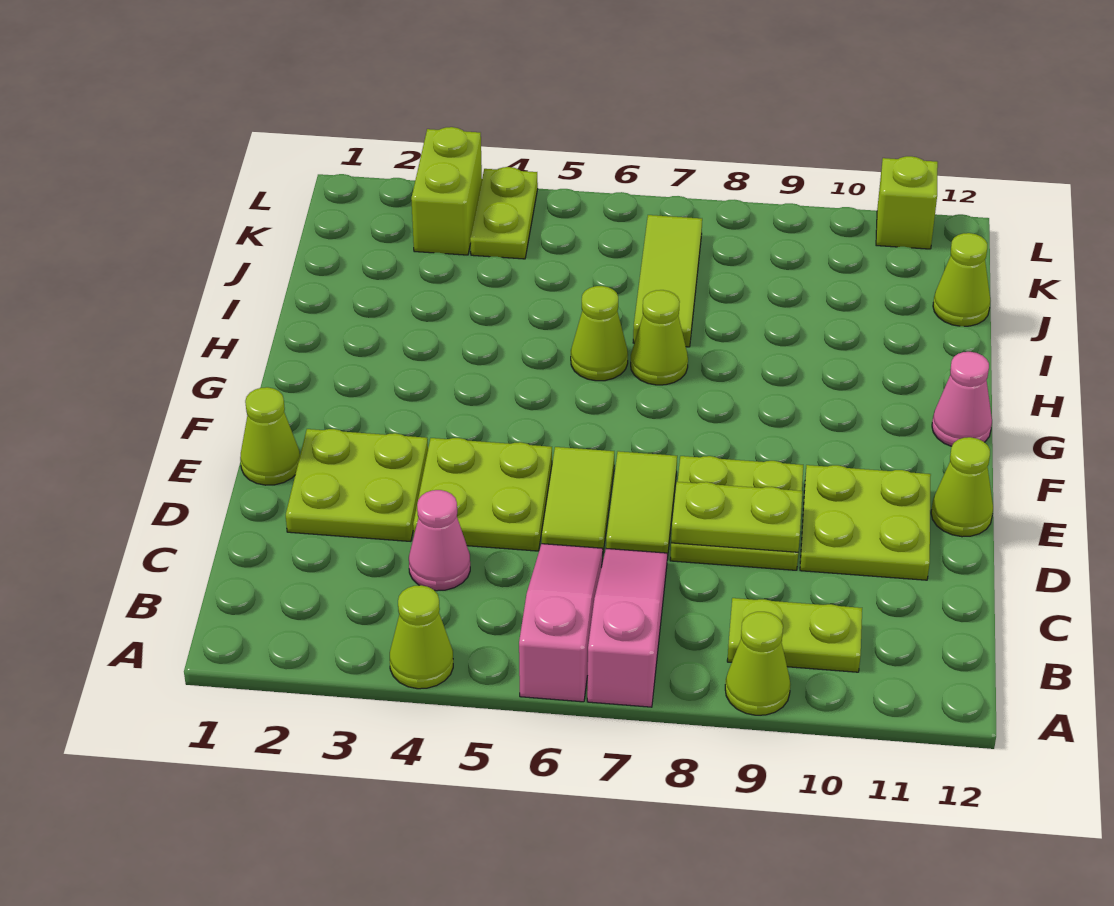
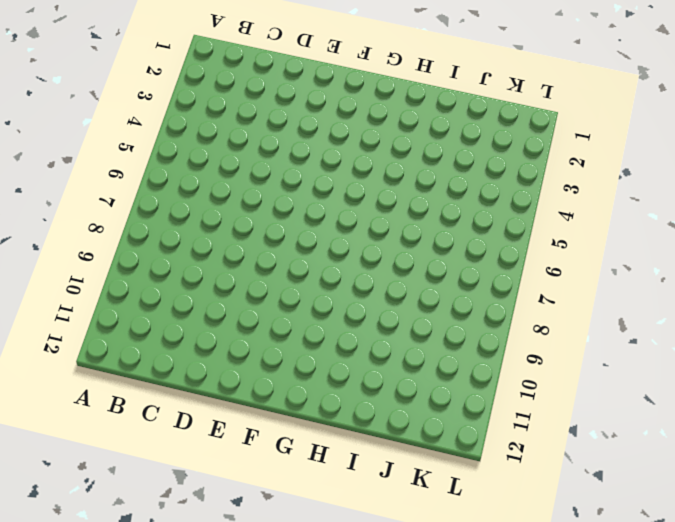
none -> lime cone A4 level 1
none -> pink slope A6:C6 level 1 top A
none -> pink slope A7:C7 level 1 top A

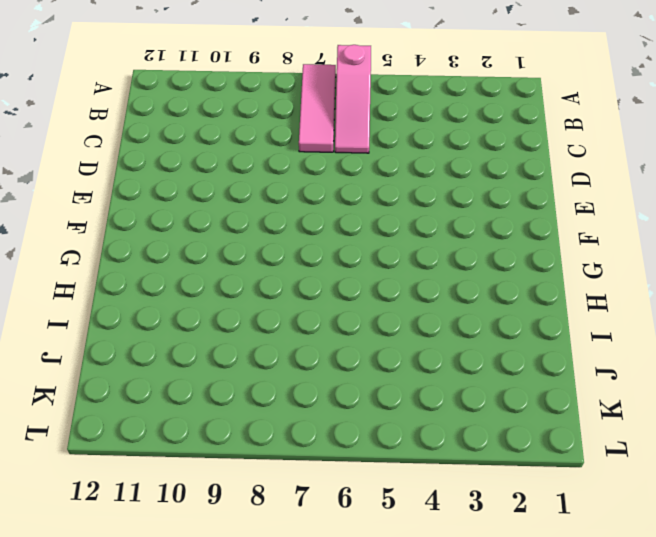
pink tile A7:C7 level 1 -> pink slope A7:C7 level 1 top A
none -> lime cone A4 level 1
none -> lime cone A9 level 1
none -> lime plate B9:B10 level 1

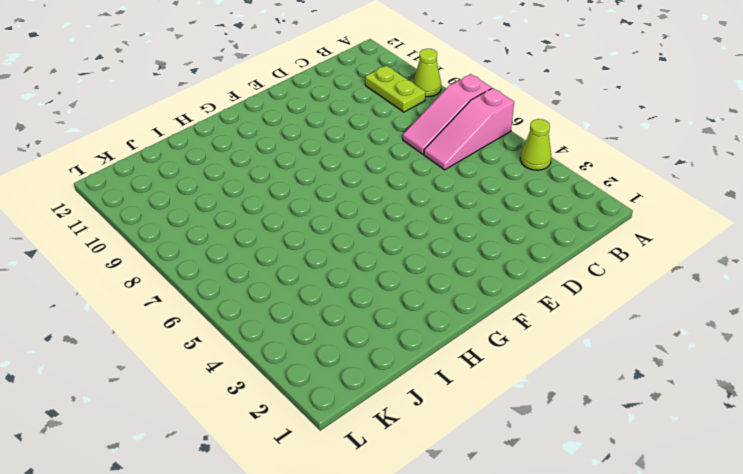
none -> pink cone C4 level 1
none -> lime plate D2:E3 level 1
none -> lime plate D4:E5 level 1

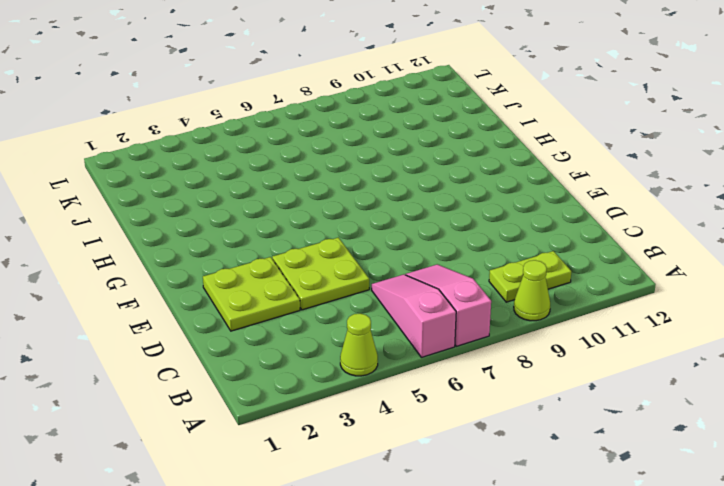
none -> pink cone C4 level 1
none -> lime tile D6:E6 level 1
none -> lime tile D7:E7 level 1

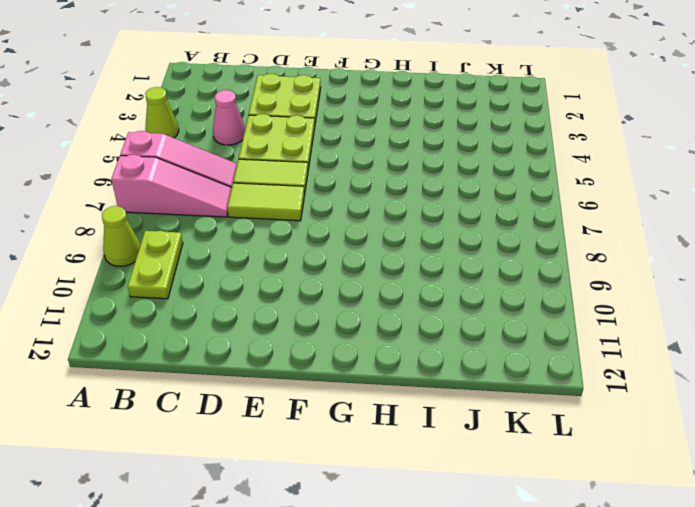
none -> lime plate D8:E9 level 1
none -> lime plate D10:E11 level 1
none -> lime cone E1 level 1

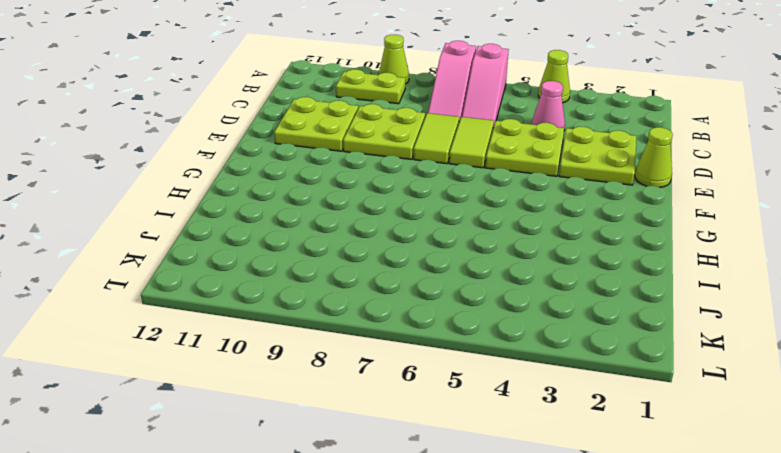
none -> lime cone E12 level 1
none -> pink cone G12 level 1
none -> lime cone H6 level 1

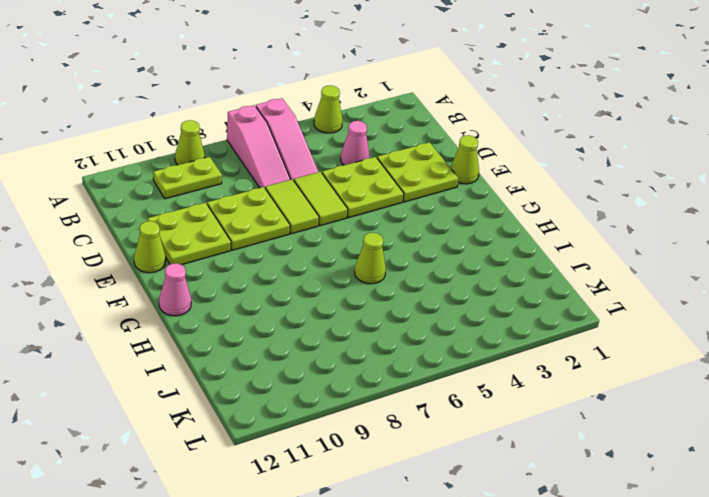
none -> lime cone H7 level 1
none -> lime tile I7:K7 level 1
none -> lime cone J12 level 1

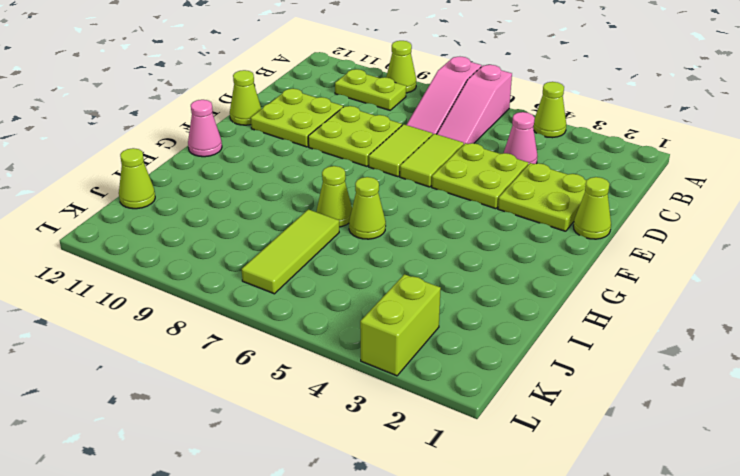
none -> lime plate K4:L4 level 1
none -> lime brick L11 level 1
none -> lime plate D8:D9 level 2

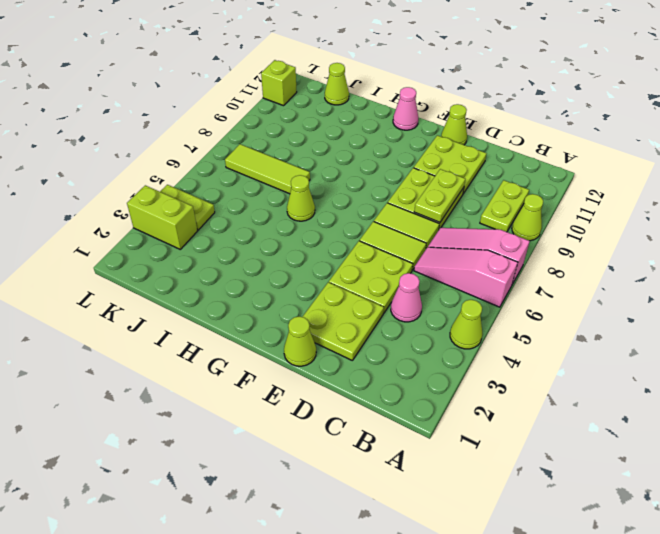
none -> lime cone H7 level 1

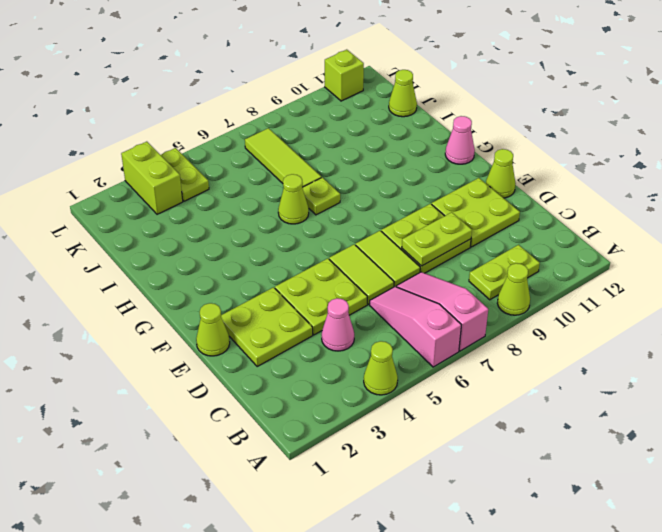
lime plate H7 level 1 -> lime cone H7 level 1

